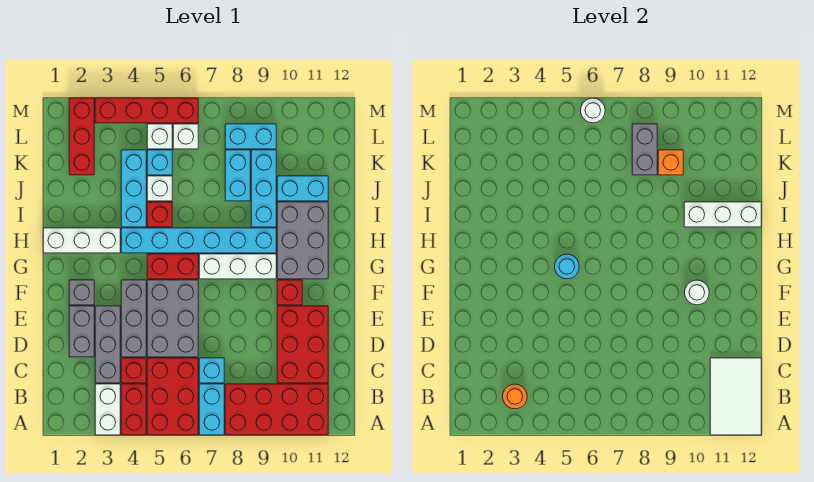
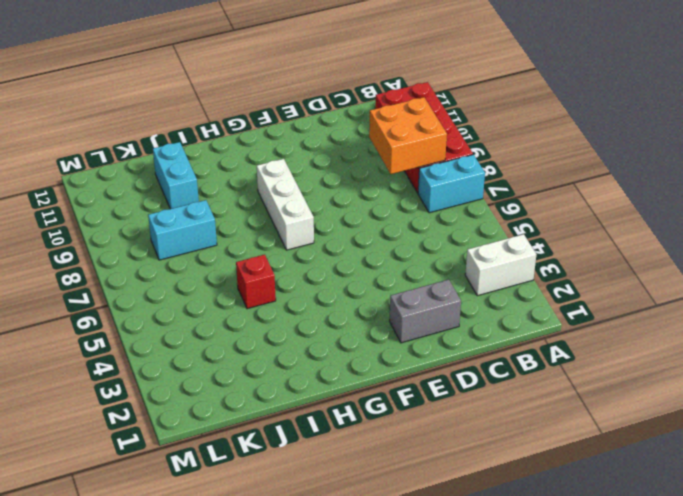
orange brick B8:C9 level 2 -> none
none -> red brick A4:B4 level 1
none -> red brick A5:C6 level 1
none -> grey brick C3:E3 level 1
none -> red brick C4 level 1

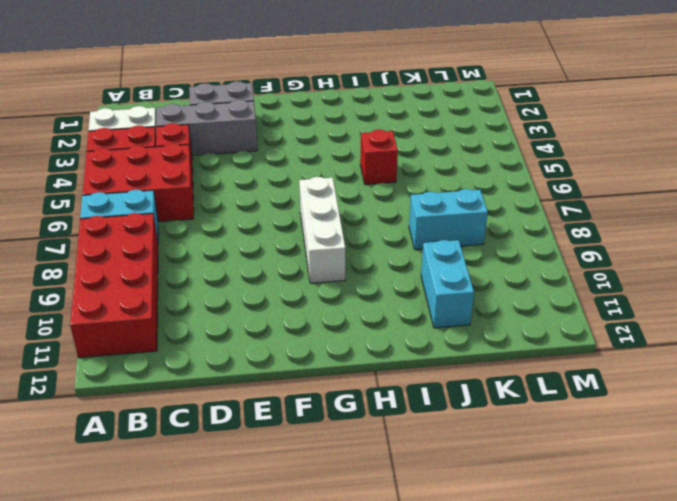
none -> cyan brick C7 level 1
none -> red brick C10:E11 level 1
none -> grey brick D4:F4 level 1
none -> grey brick D5:F6 level 1

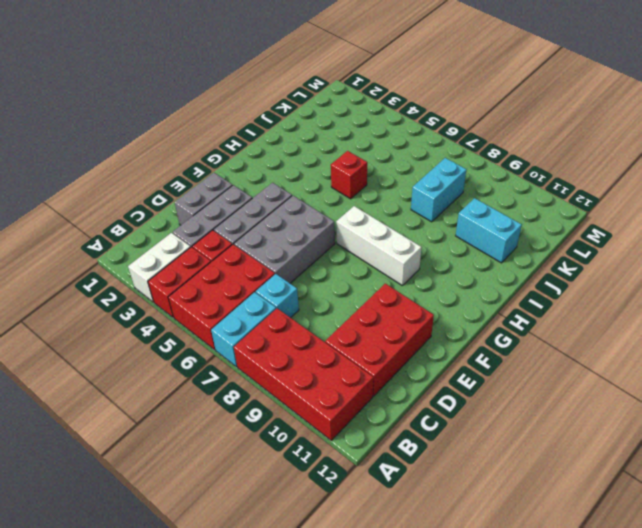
none -> grey brick F2 level 1
none -> red brick F10 level 1
none -> red brick G5:G6 level 1
none -> grey brick G10:I11 level 1

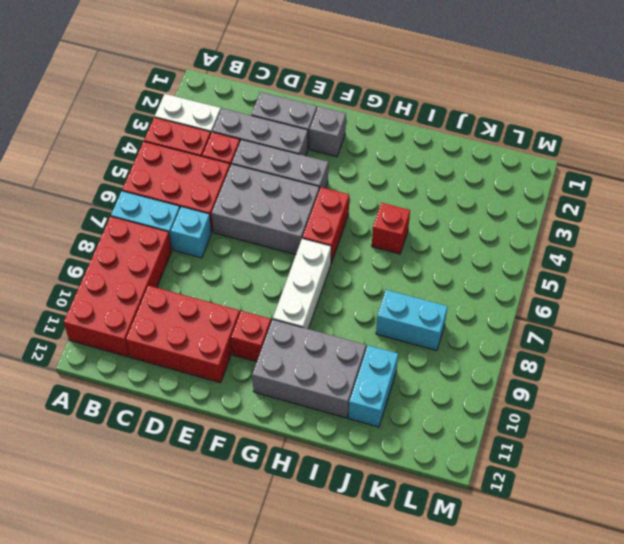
none -> white brick H1:H3 level 1
none -> cyan brick H4:H9 level 1
none -> cyan brick I4:K4 level 1
none -> cyan brick I9:K9 level 1

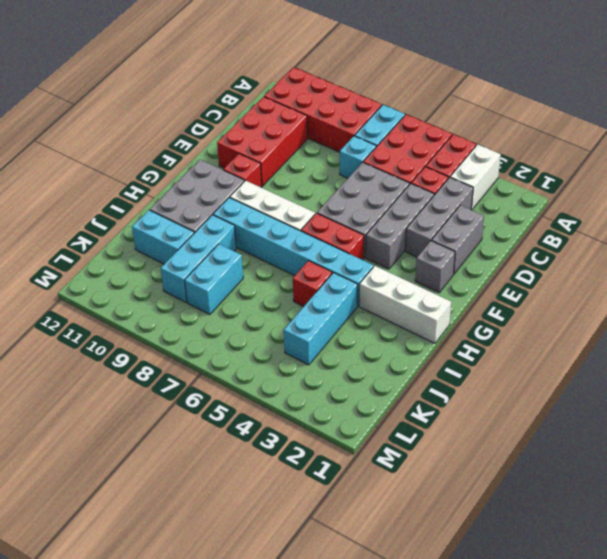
none -> white brick J5 level 1
none -> red brick K2:M2 level 1
none -> cyan brick K5 level 1
none -> white brick L5 level 1

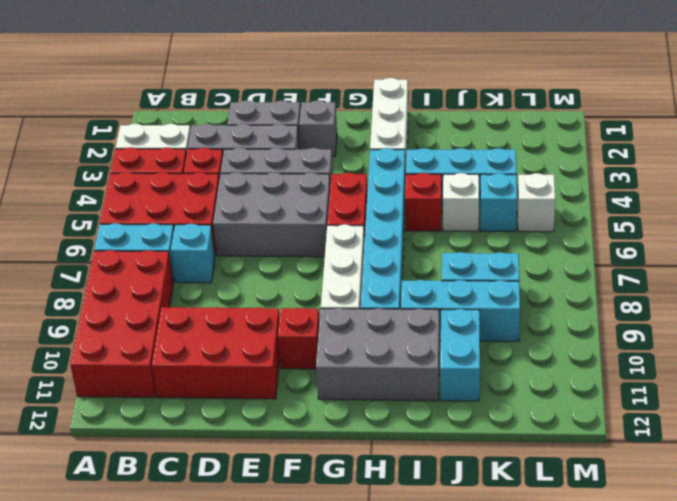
none -> red brick K2:M2 level 1
none -> white brick L6 level 1
none -> cyan brick L8:L9 level 1
none -> red brick M3:M6 level 1

